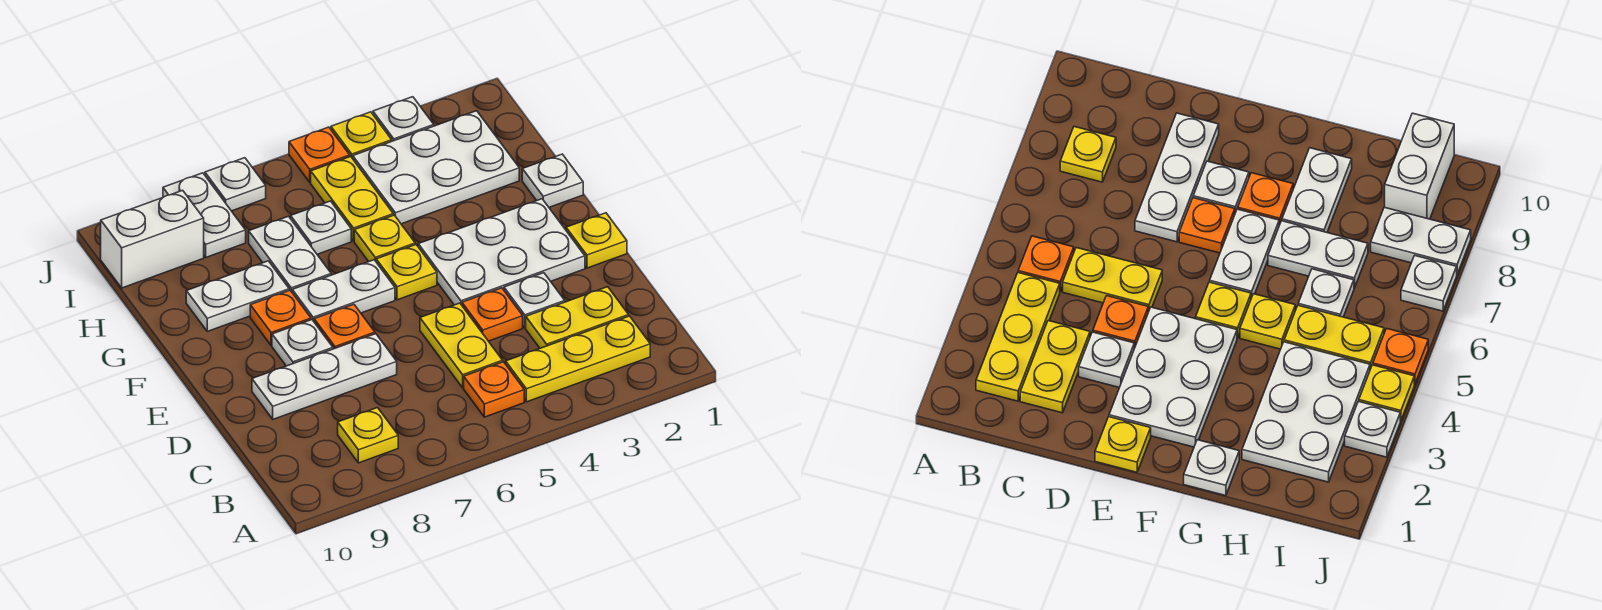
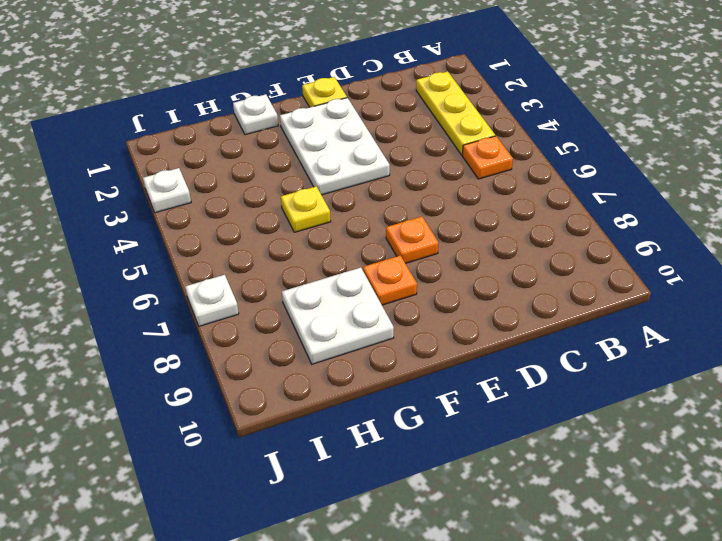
white plate G8:H9 level 1 -> white plate G8:G9 level 1
none -> yellow plate B8 level 1
none -> yellow plate C2:C3 level 1
none -> yellow plate C5:D5 level 1

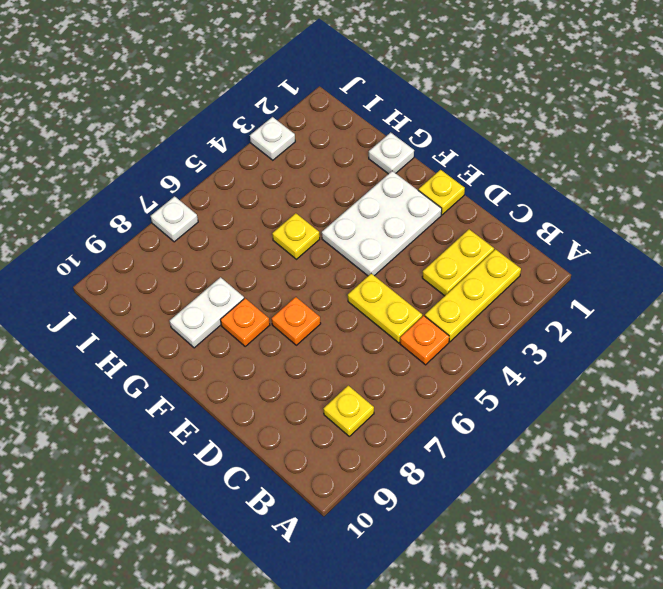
none -> white plate D3 level 1
none -> orange plate D4 level 1
none -> white plate D7:D9 level 1

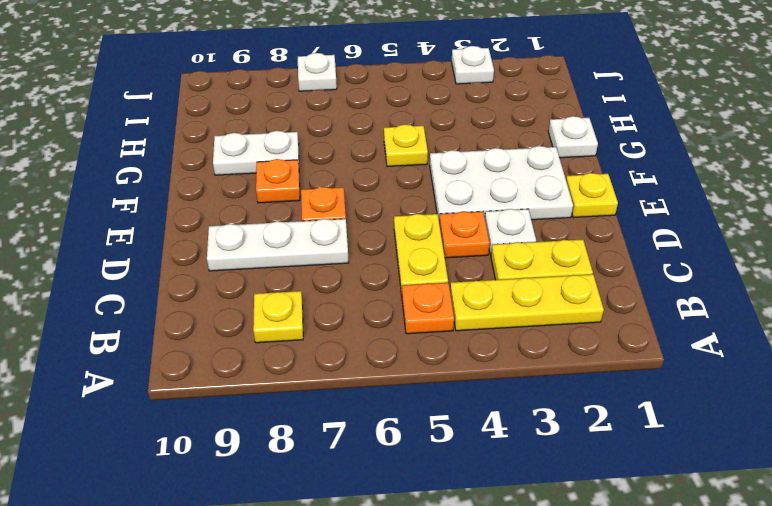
none -> white plate E8 level 1
none -> yellow plate F5 level 1
none -> white plate F6:F7 level 1

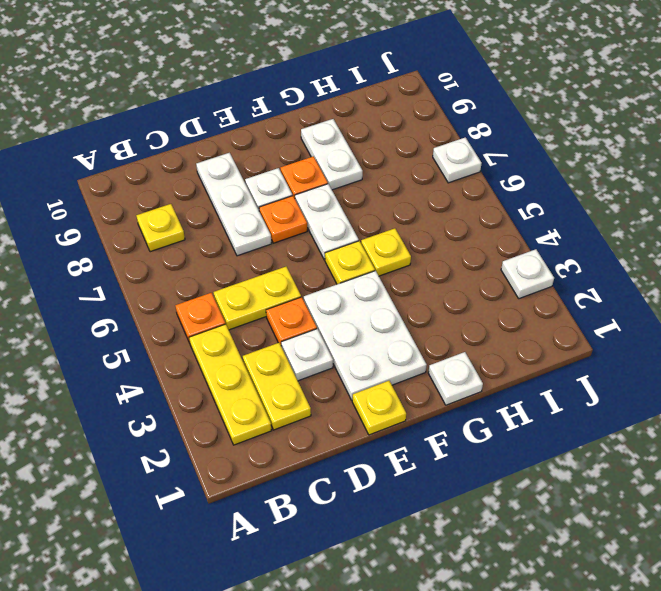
none -> white plate G7:H7 level 1
none -> white plate H2:I4 level 1
none -> yellow plate H5:I5 level 1

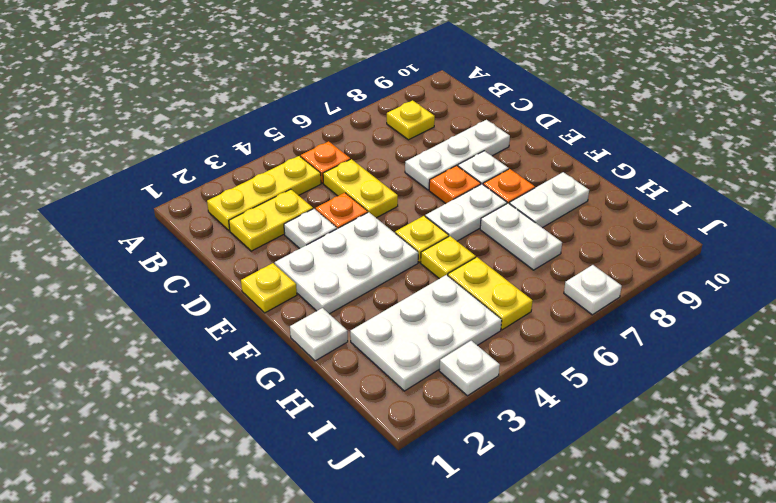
none -> white plate H6 level 1
none -> white plate I8:J8 level 1
none -> white brick I9:I10 level 1

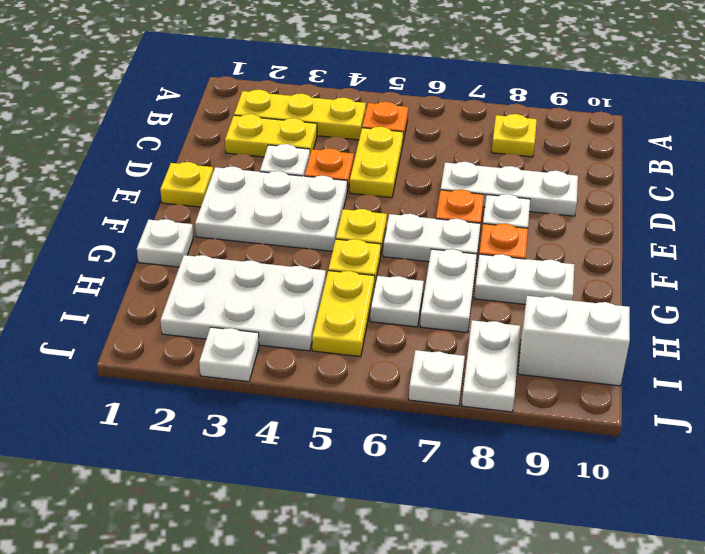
none -> yellow plate J4 level 1
none -> orange plate J5 level 1

